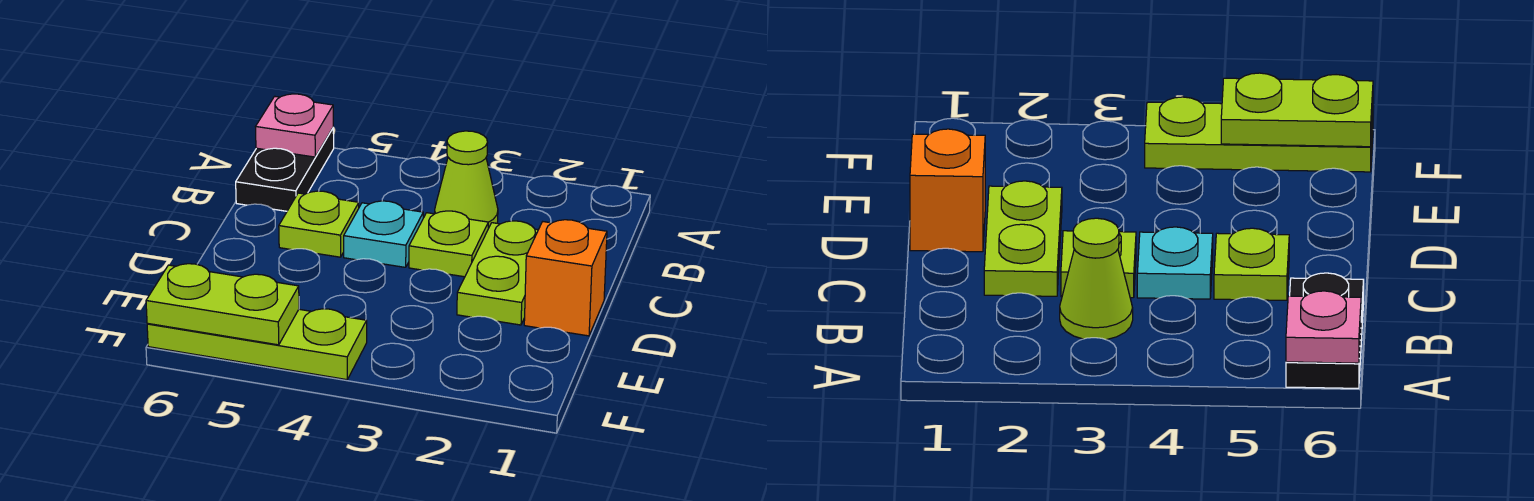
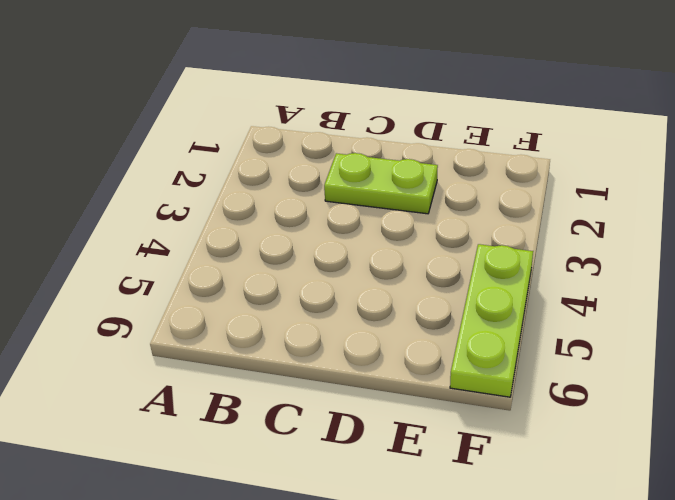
none -> black plate A6:B6 level 1
none -> lime cone B3 level 1

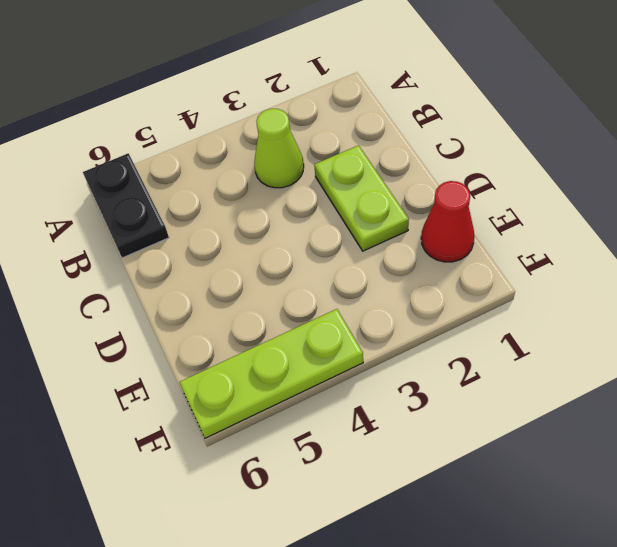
red cone E1 level 1 -> none
none -> lime plate C3 level 1
none -> cyan plate C4 level 1

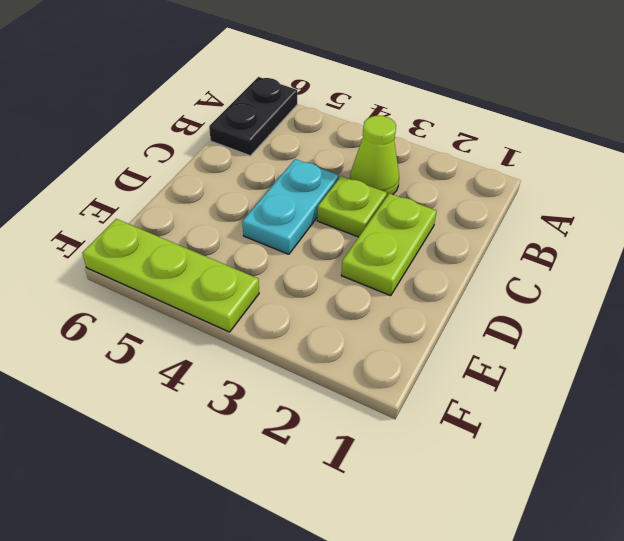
cyan plate C4:D4 level 1 -> cyan plate C4 level 1
none -> lime plate C5 level 1
none -> orange brick D1 level 1

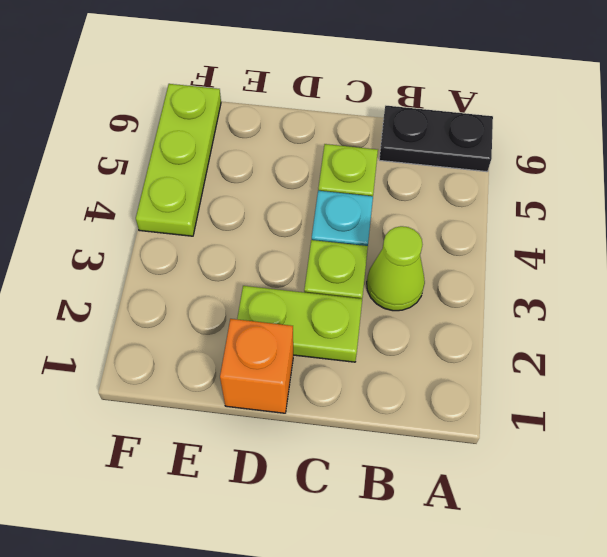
none -> pink plate A6 level 2
none -> lime plate F5:F6 level 2

